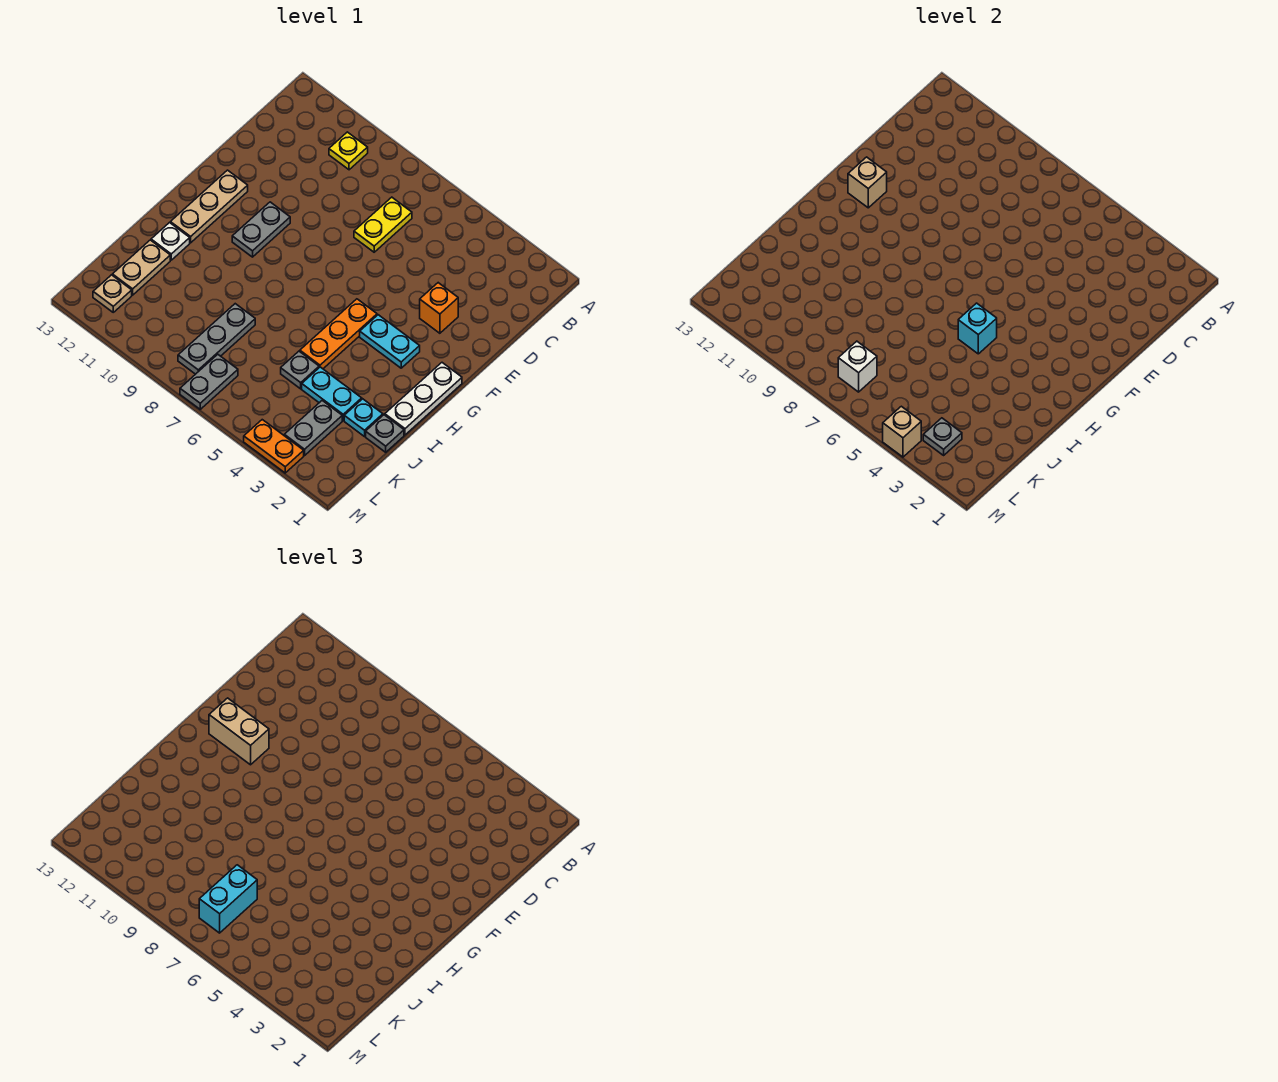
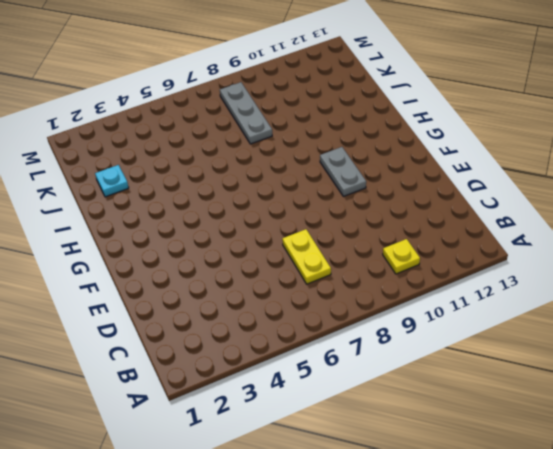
none -> orange brick E3 level 1
none -> tan plate F12:H12 level 1
none -> white plate G1:I1 level 1

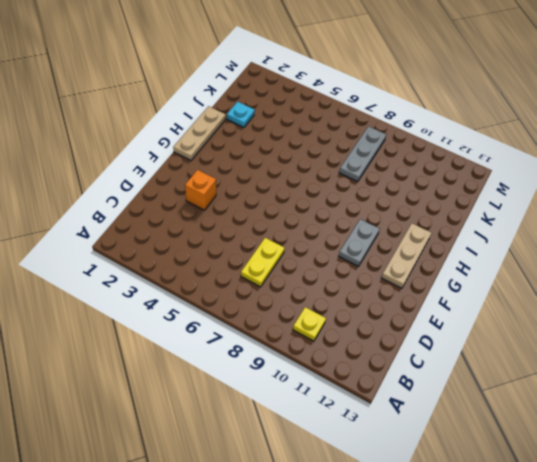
tan plate G1:I1 level 1 -> white plate G1:I1 level 1
none -> cyan plate G3:G4 level 1
none -> orange plate G5:I5 level 1
none -> white plate I12 level 1

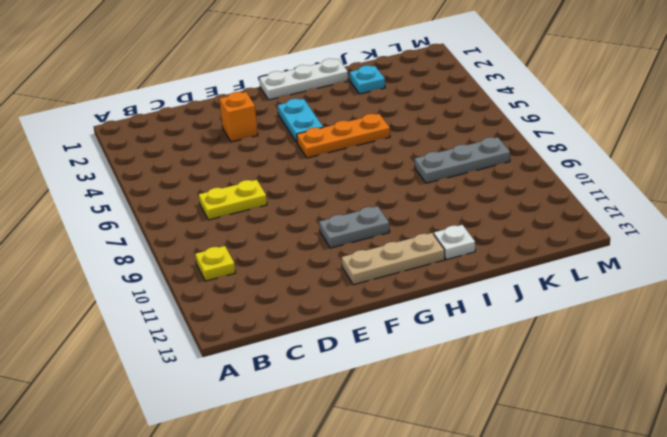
none -> grey plate J1 level 1
none -> cyan plate J3:J4 level 1
none -> grey plate J5 level 1

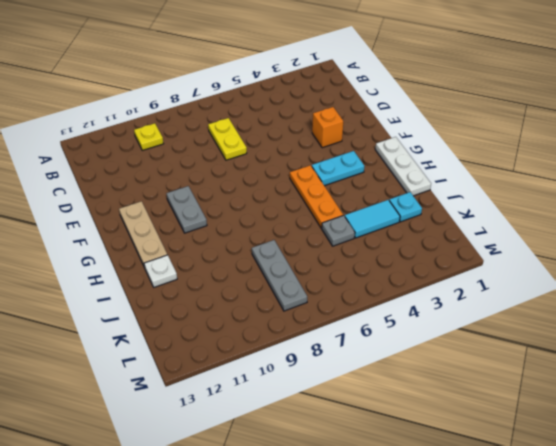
cyan tile J3:J4 level 1 -> cyan plate J3:J4 level 1
none -> grey plate J1 level 1
none -> tan plate J12:K12 level 1
none -> grey plate K3:L3 level 1

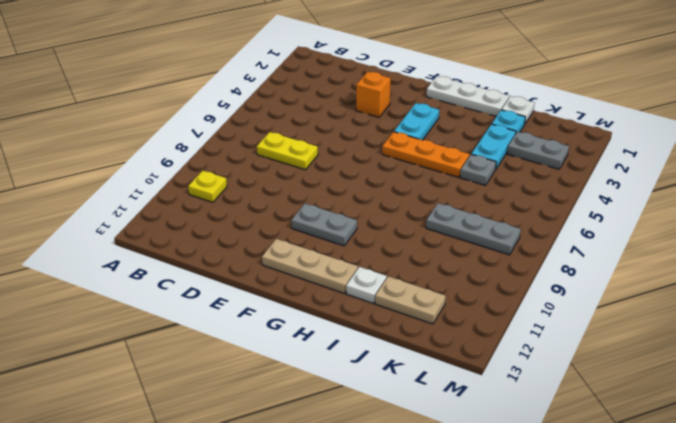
white plate J1 level 1 -> grey plate J1 level 1
none -> grey plate L7:M7 level 1
none -> tan plate L12 level 1
none -> orange plate M3:M4 level 1

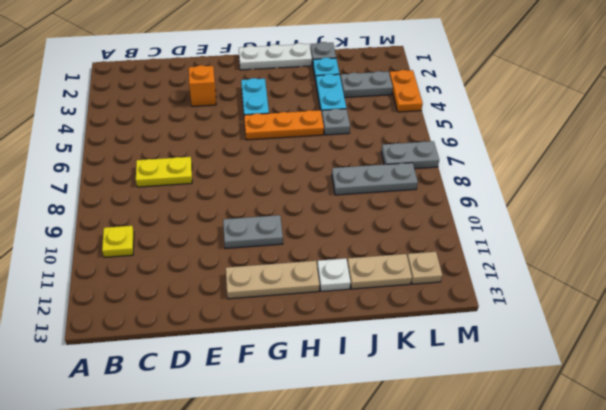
none -> tan brick F12 level 2
none -> cyan brick H5 level 2
none -> grey plate L3 level 2

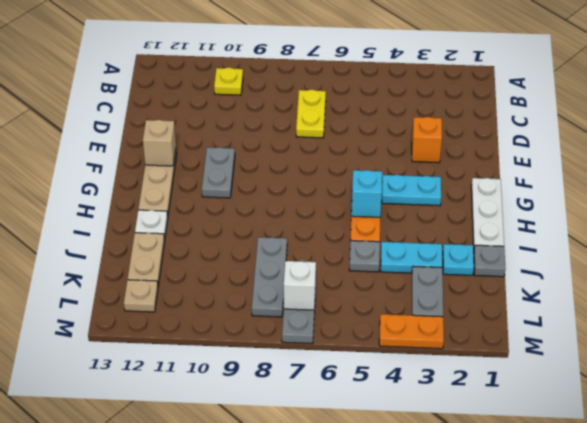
none -> grey plate L3 level 2
none -> tan brick M4 level 2
none -> tan brick F11:F12 level 3

